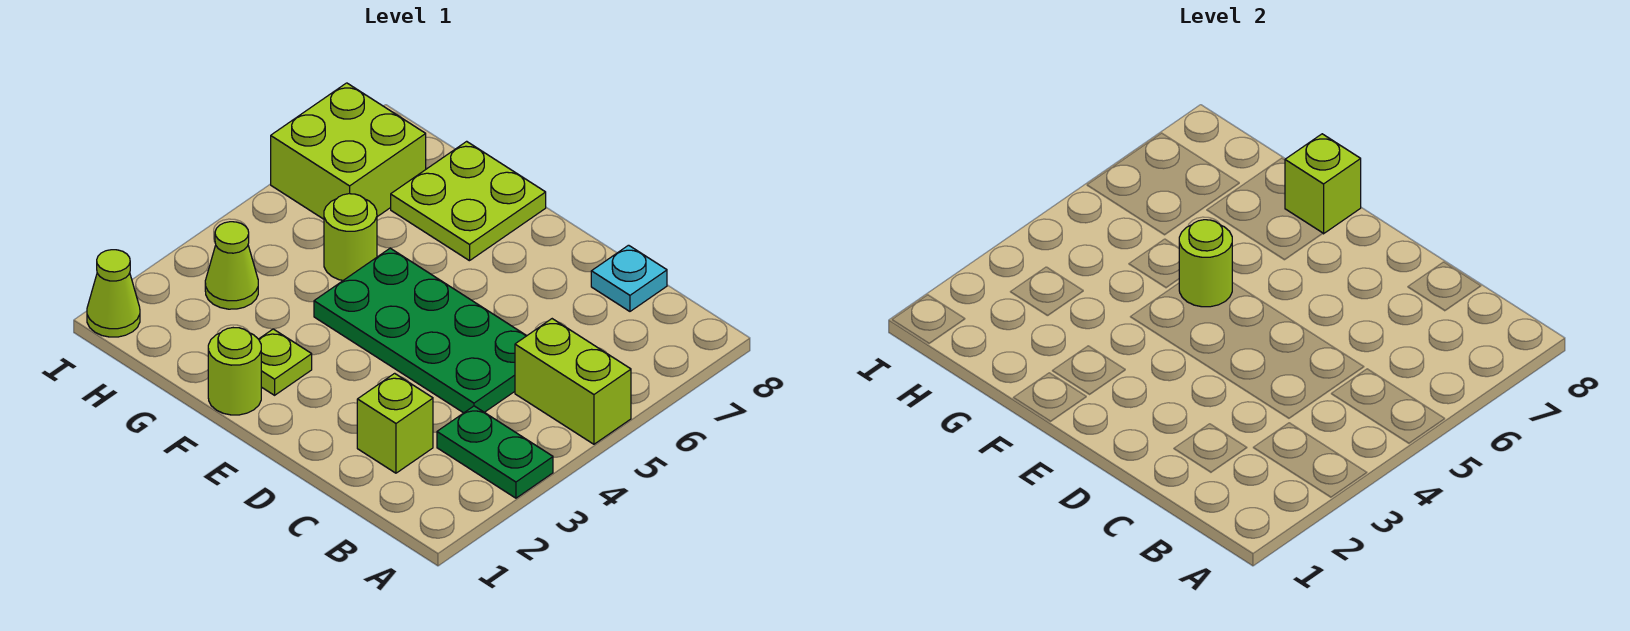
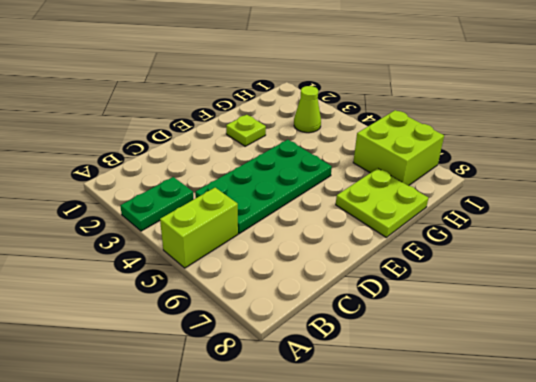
none -> lime brick C2 level 1
none -> cyan plate C8 level 1
none -> lime round brick F1 level 1

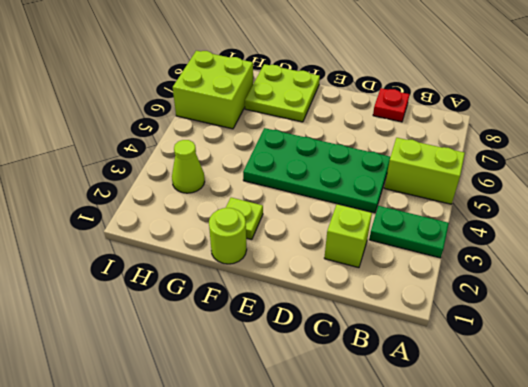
red plate C8 level 1 -> cyan plate C8 level 1
none -> lime round brick G5 level 1
none -> lime cone I1 level 1
none -> lime round brick F5 level 2

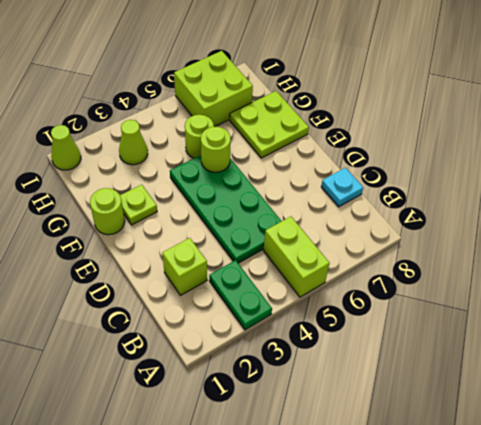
none -> lime brick F8 level 2

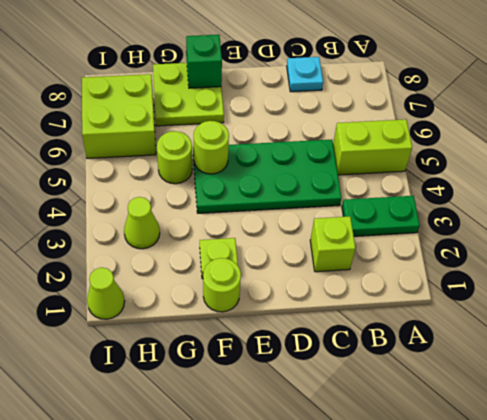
green brick F8 level 2 -> lime brick F8 level 2

